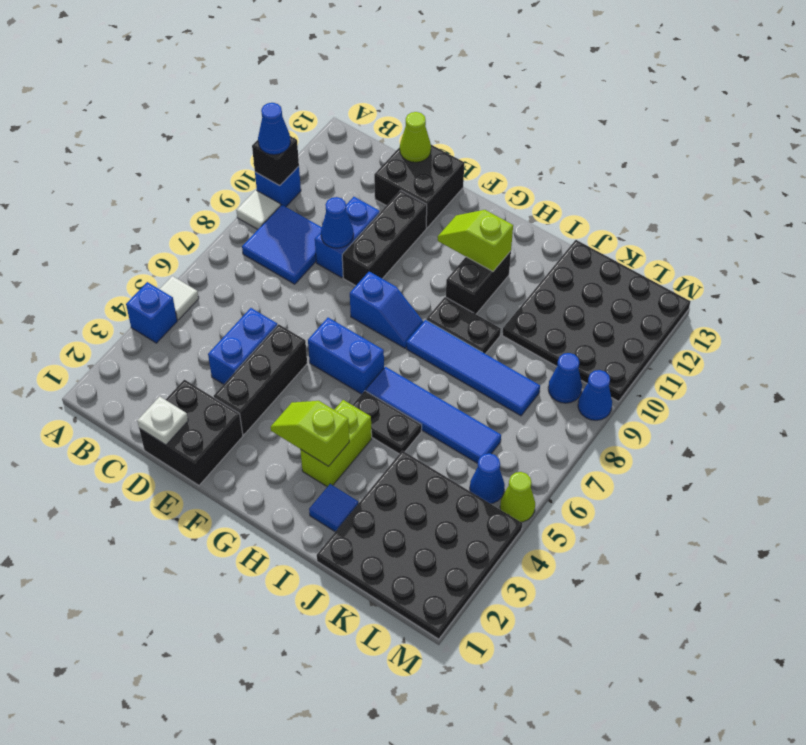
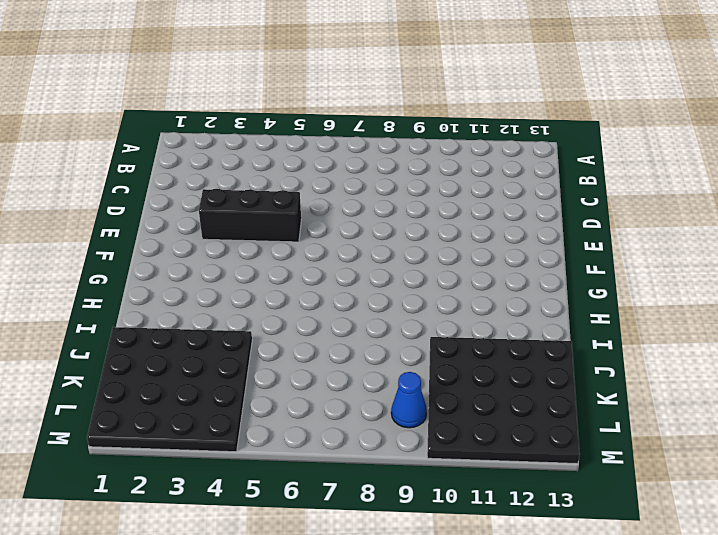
none -> blue brick A4 level 1
none -> white tile A5 level 1
none -> white tile A9 level 1
none -> blue brick A10 level 1

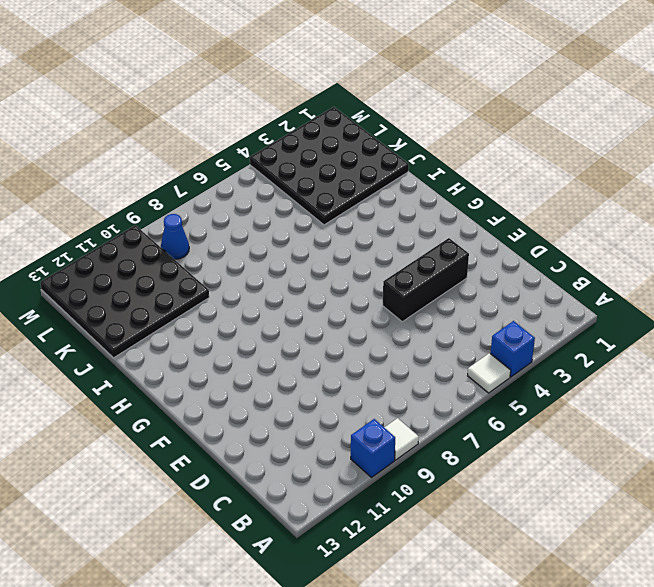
none -> blue tile B8:C9 level 1
none -> black brick D1:E2 level 1
none -> blue brick D4:D5 level 1
none -> blue brick D9:D10 level 1

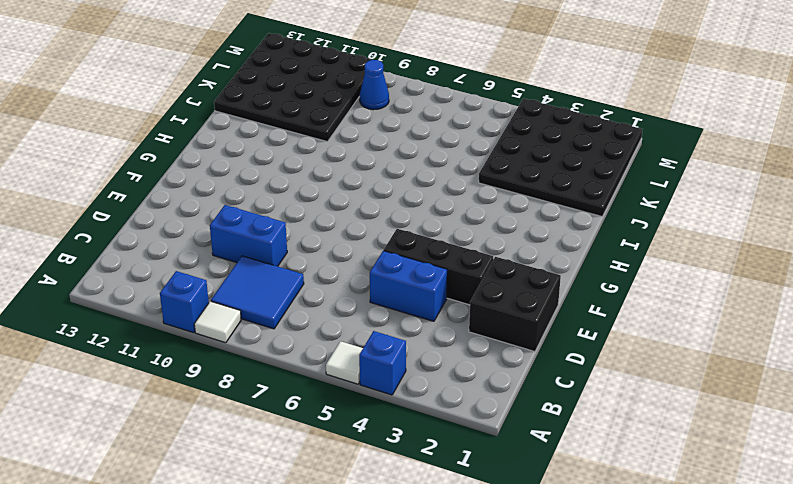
none -> black brick D12:E13 level 1
none -> black brick E9:E11 level 1
none -> blue brick F6:G6 level 1
none -> blue slope F8:G8 level 1 top F

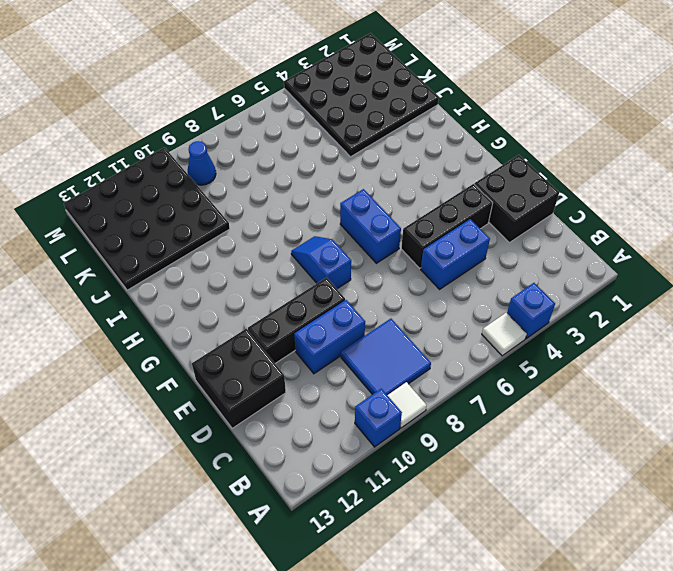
none -> lime brick H3:H4 level 1
none -> black plate H5:I5 level 1
none -> blue tile H6:K6 level 1
none -> blue tile H8:K8 level 1

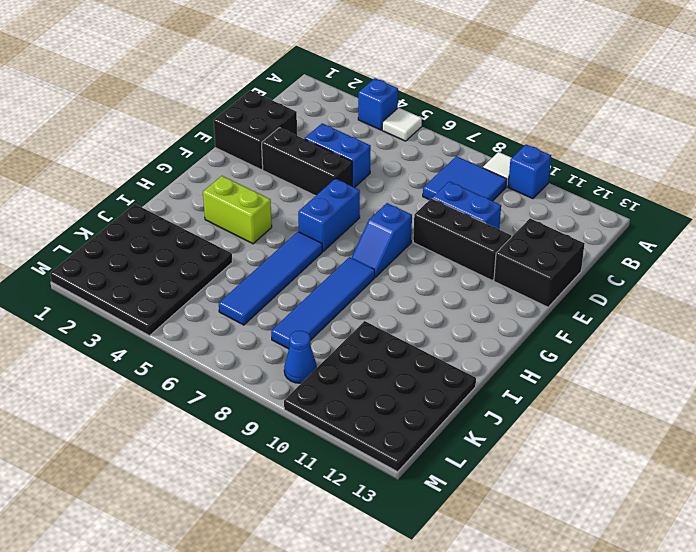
none -> black plate H5:I5 level 1
none -> black plate H9:I9 level 1
none -> black brick H10:H11 level 1
none -> blue tile I2 level 1

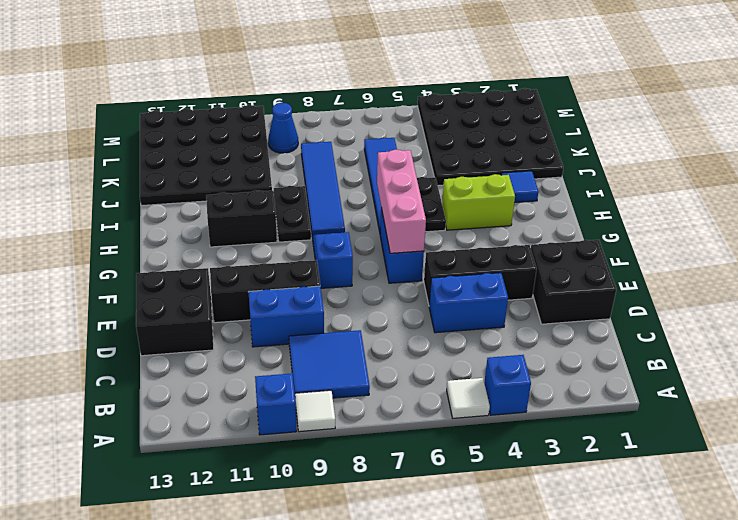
pink brick F6:H6 level 2 -> none
none -> blue cone L5 level 1
none -> lime cone M5 level 1
none -> blue cone M9 level 1
none -> black brick A10 level 2

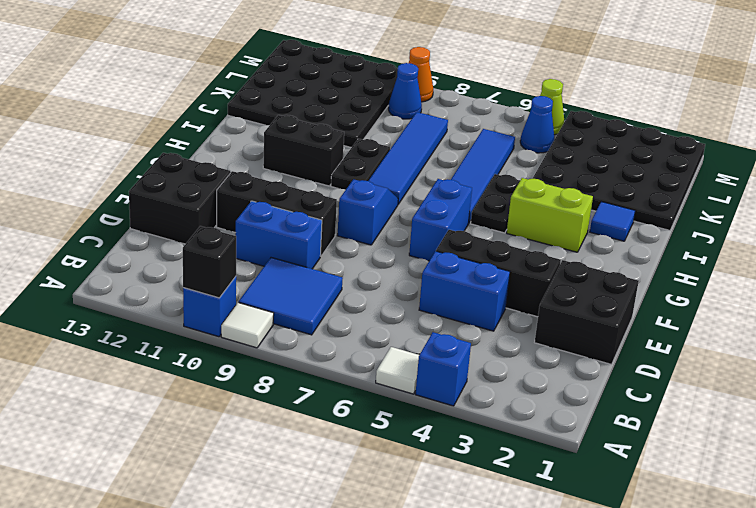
orange cone M9 level 1 -> blue cone M9 level 1
none -> white plate D1 level 2
none -> blue cone D9 level 2
none -> lime cone D13 level 2
none -> lime slope G3:H3 level 2 top H

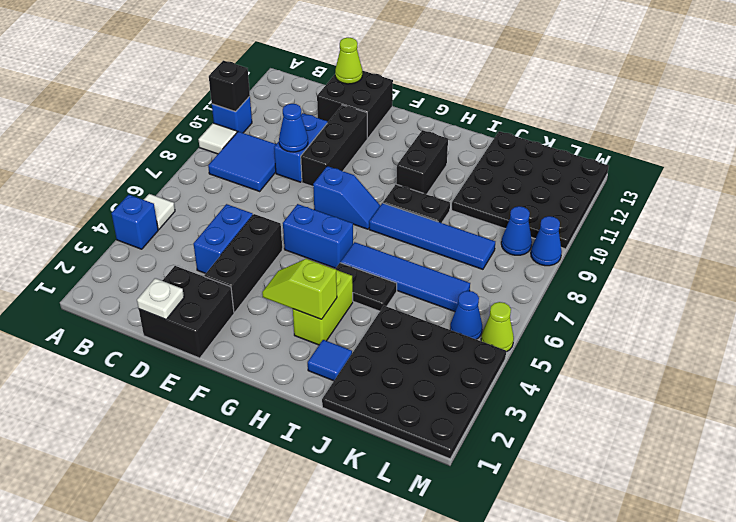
none -> lime slope G11:H11 level 2 top H
none -> blue cone A10 level 3

